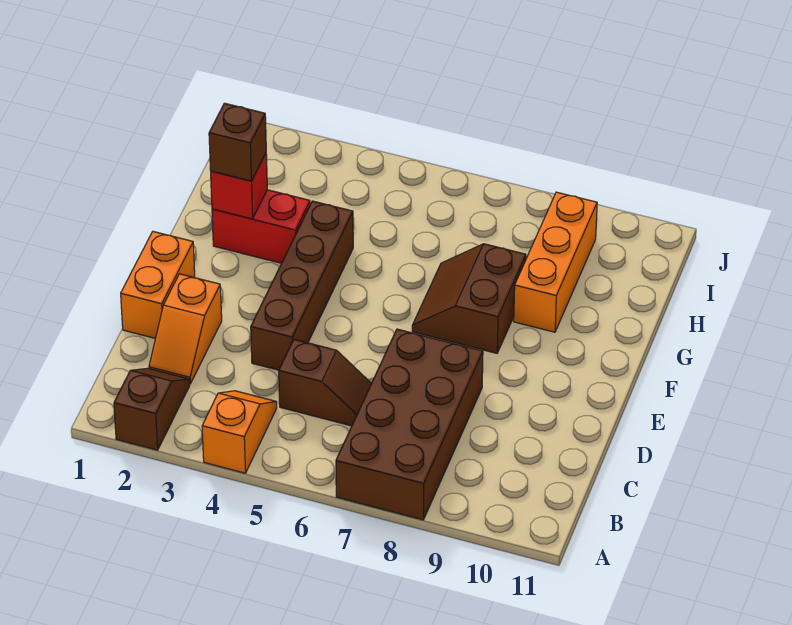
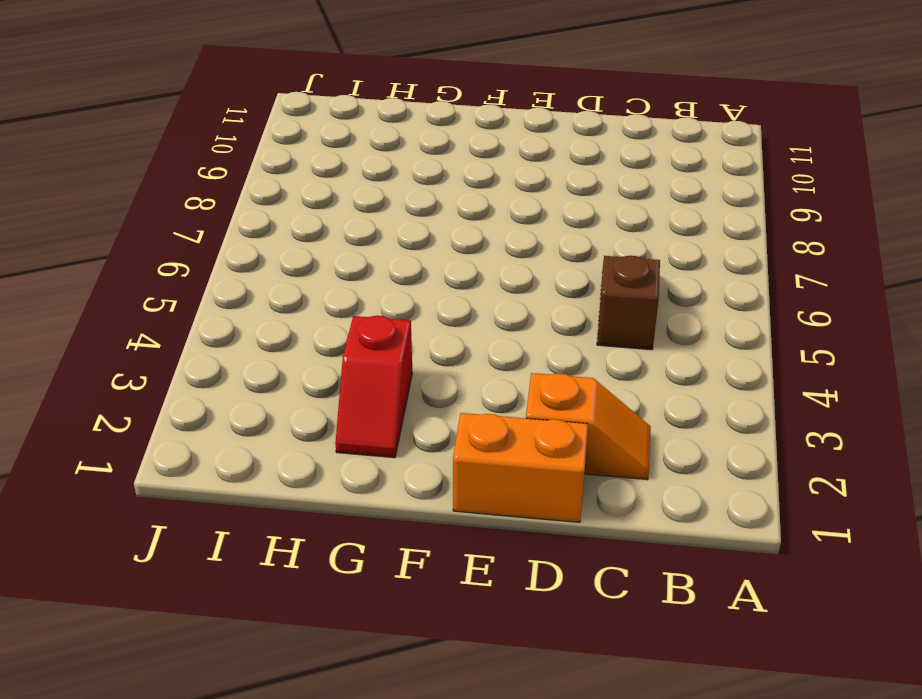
red slope G2:G3 level 1 top 3 -> red brick G2:G3 level 1
none -> brown slope A2:B2 level 1 top A
none -> orange slope A4:B4 level 1 top A
none -> brown brick A7:D8 level 1

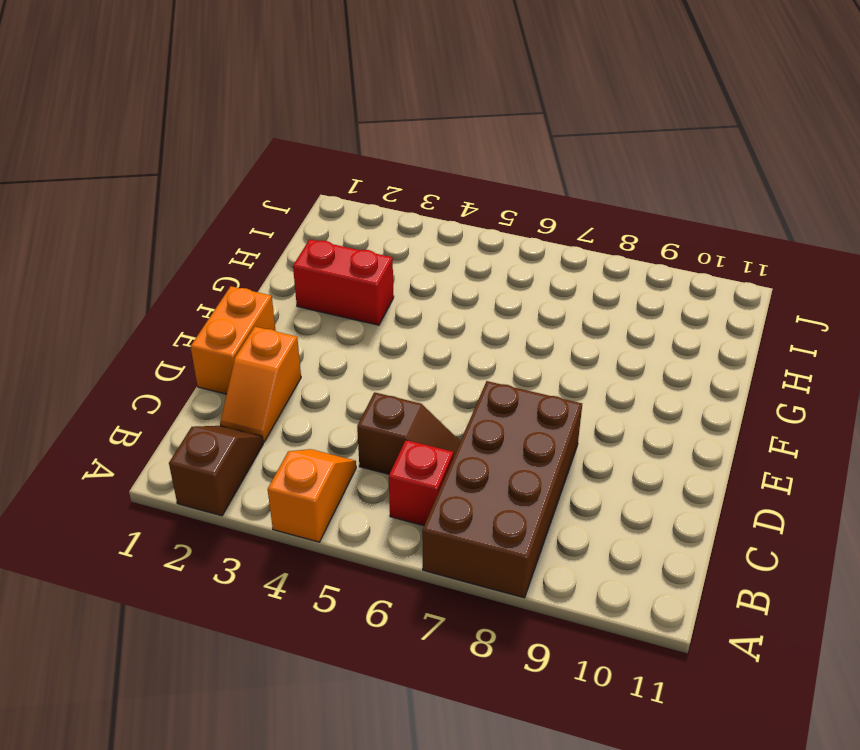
red brick B6 level 1 -> red brick G2 level 2
none -> brown brick D4:G4 level 1
none -> brown slope F7:G8 level 1 top 8
none -> orange brick G9:I9 level 1

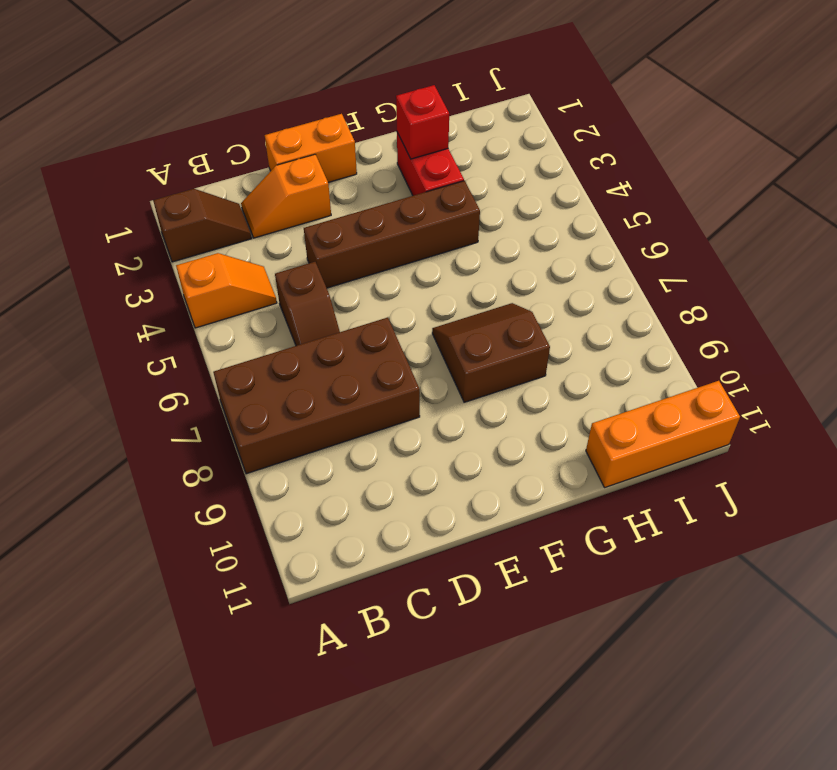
orange brick H11:J11 level 1 -> orange brick G9:I9 level 1
none -> brown brick G2 level 3

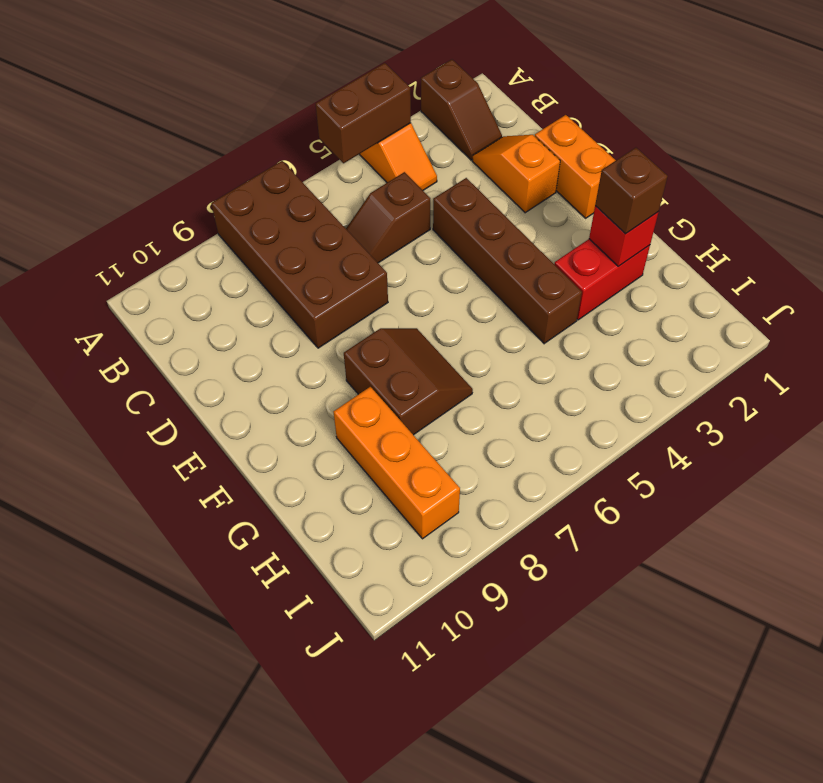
brown brick A4:A5 level 2 -> none

